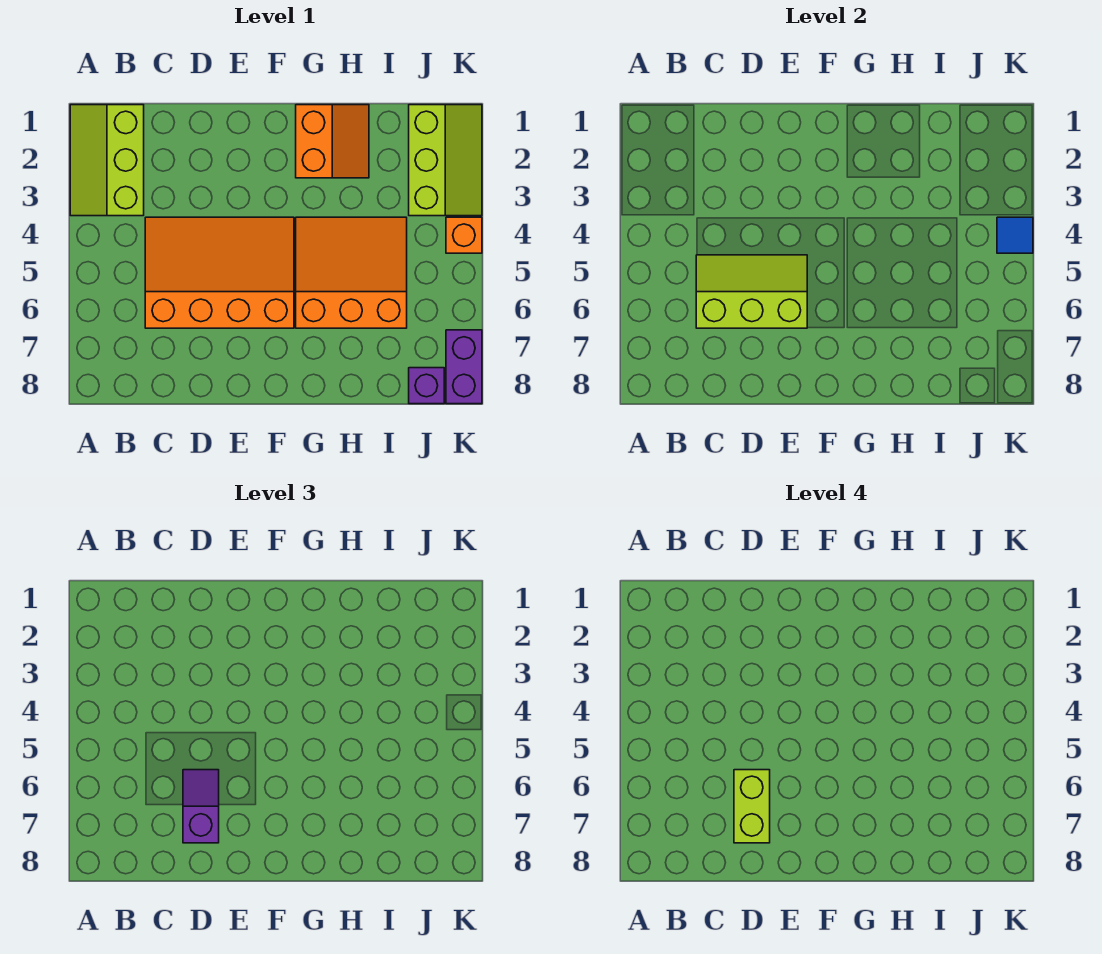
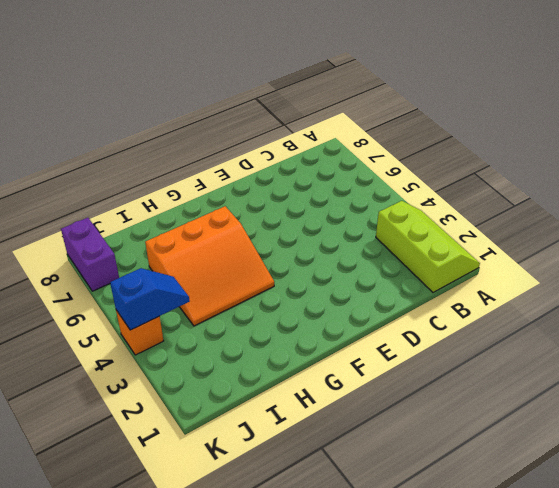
blue slope J4:K4 level 2 top K -> blue tile K4 level 2
none -> orange slope C4:F6 level 1 top 6
none -> orange slope G1:H2 level 1 top G
none -> lime slope J1:K3 level 1 top J

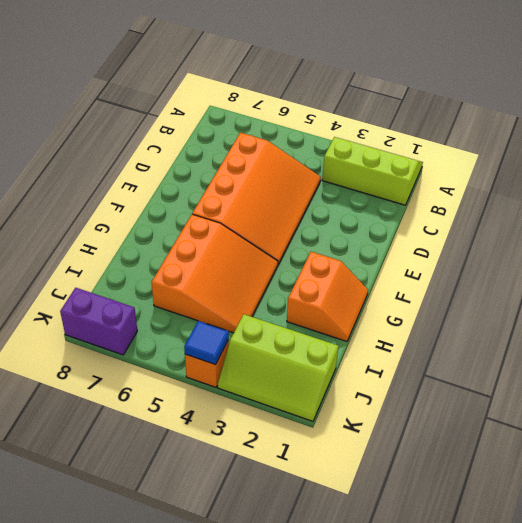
orange slope G1:H2 level 1 top 2 -> orange slope G1:H2 level 1 top G
none -> purple brick J8 level 1
none -> lime slope C5:E6 level 2 top 6
none -> purple slope D6:D7 level 3 top 7

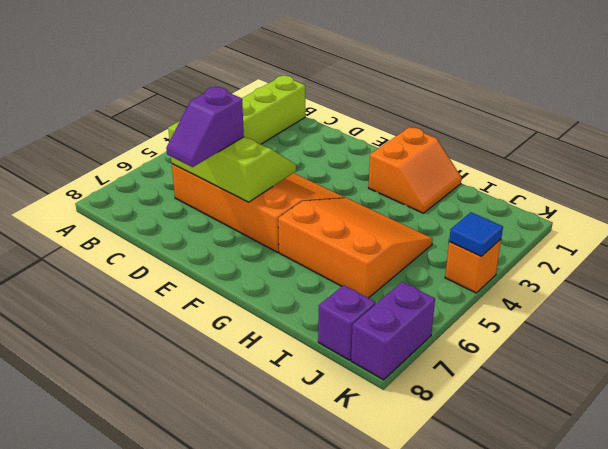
purple slope D6:D7 level 3 top 6 -> purple slope D6:D7 level 3 top 7
none -> lime slope J1:K3 level 1 top J
none -> lime brick D6:D7 level 4

